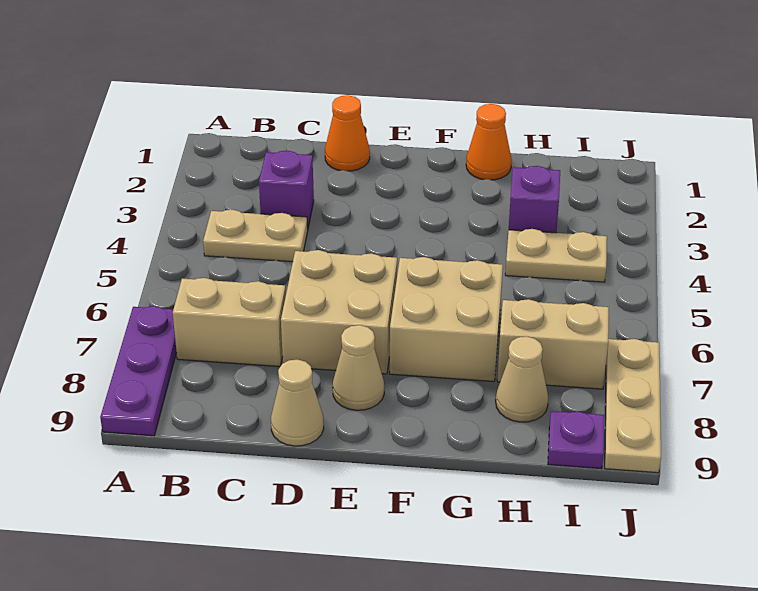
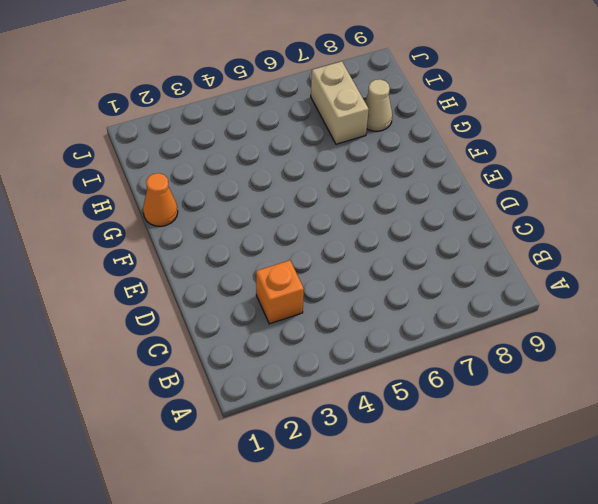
orange brick C3 level 1 -> purple brick C3 level 1
none -> purple plate A7:A9 level 1
none -> tan plate B4:C4 level 1
none -> tan brick B7:C7 level 1

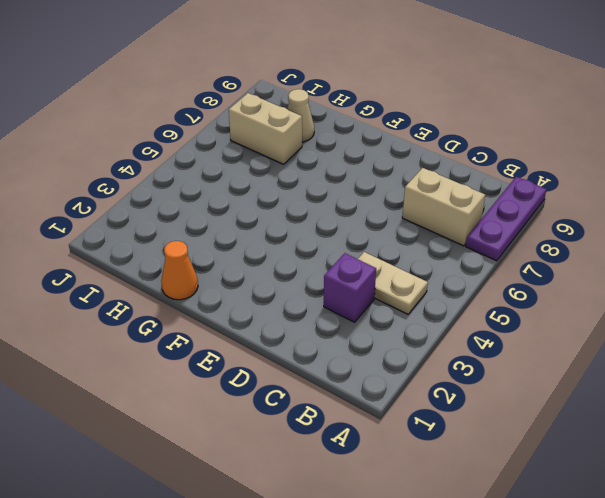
none -> orange cone D1 level 1
none -> tan brick D6:E7 level 1
none -> tan cone D9 level 1

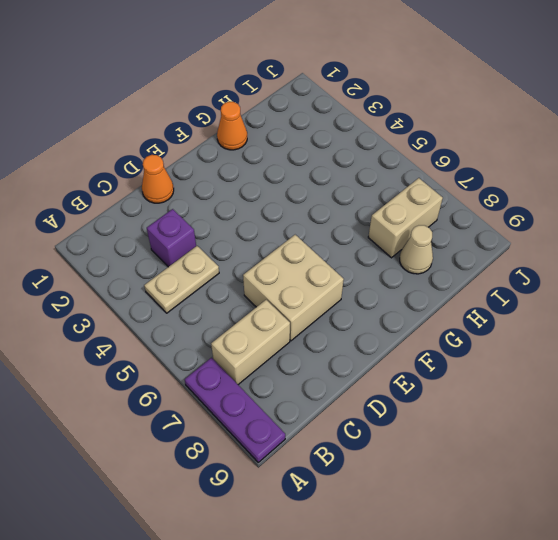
none -> tan cone D9 level 1
none -> tan cone E8 level 1
none -> tan brick F6:G7 level 1

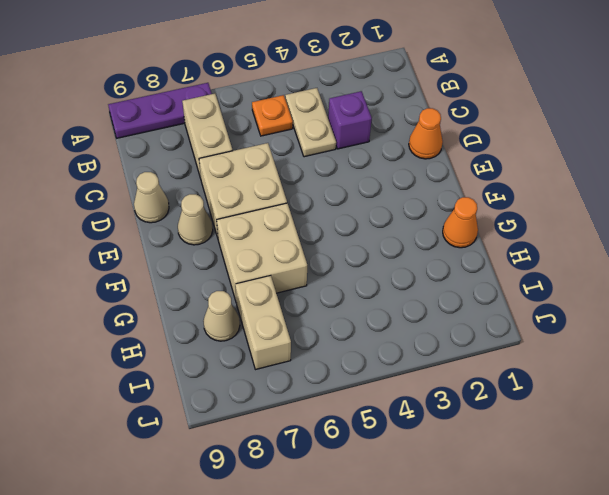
orange plate B5 level 1 -> none
none -> purple brick H3 level 1
none -> tan plate H4:I4 level 1
none -> purple plate I9 level 1

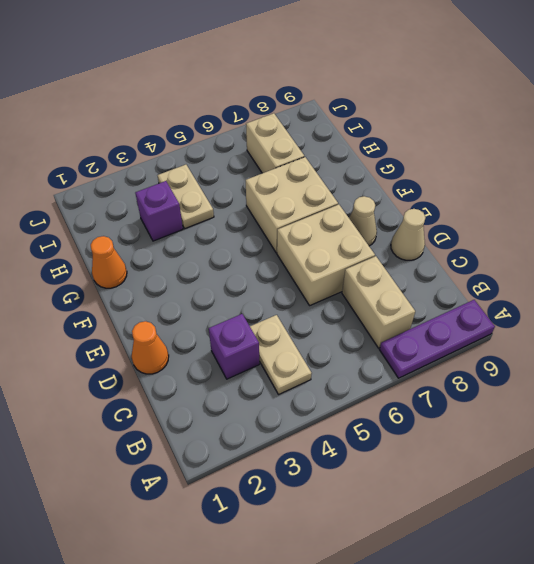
none -> tan cone H8 level 1
none -> purple plate I9 level 1
none -> tan plate J7:J9 level 1

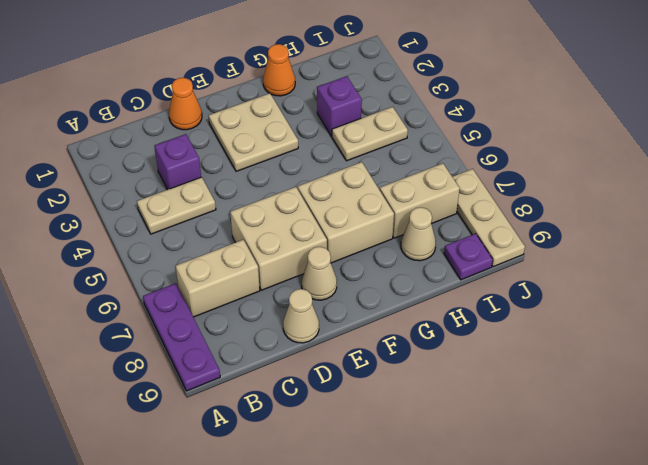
tan plate E2:F3 level 1 -> none

